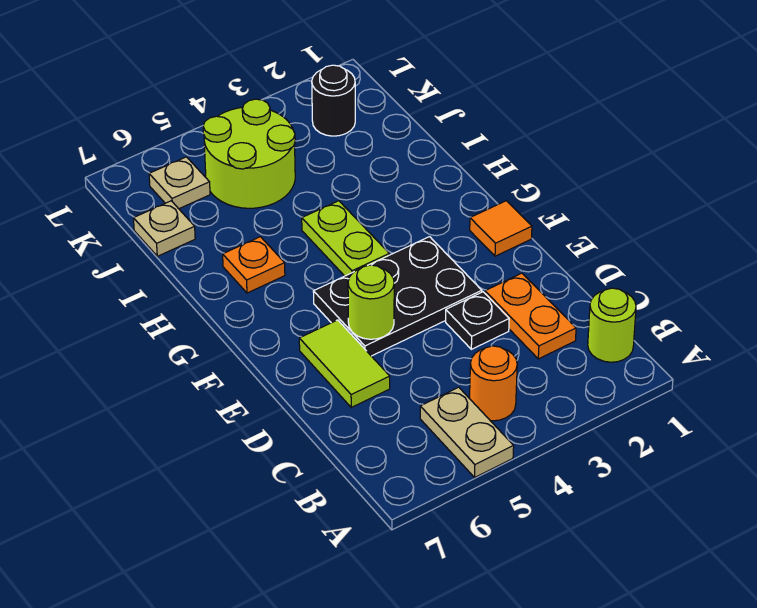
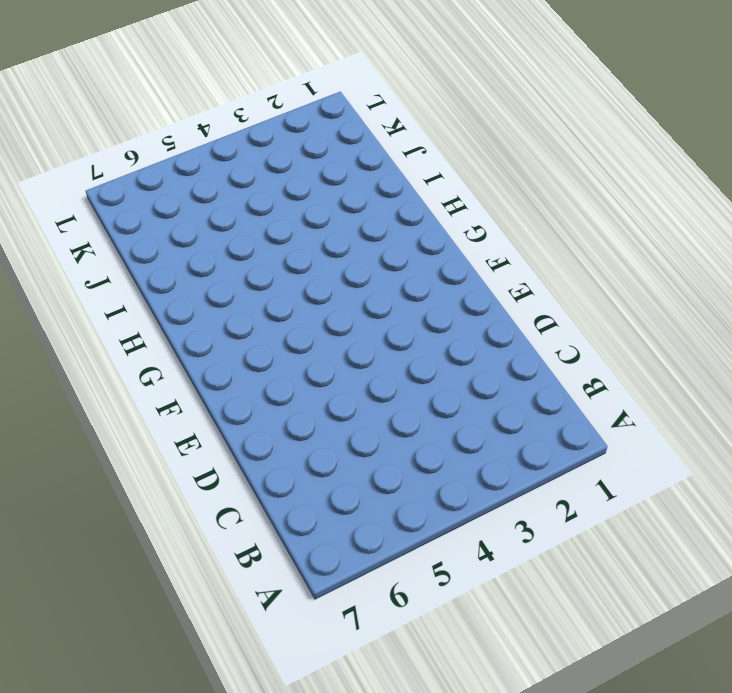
none -> tan plate A5:B5 level 1
none -> lime round brick B1 level 1
none -> orange round brick B4 level 1

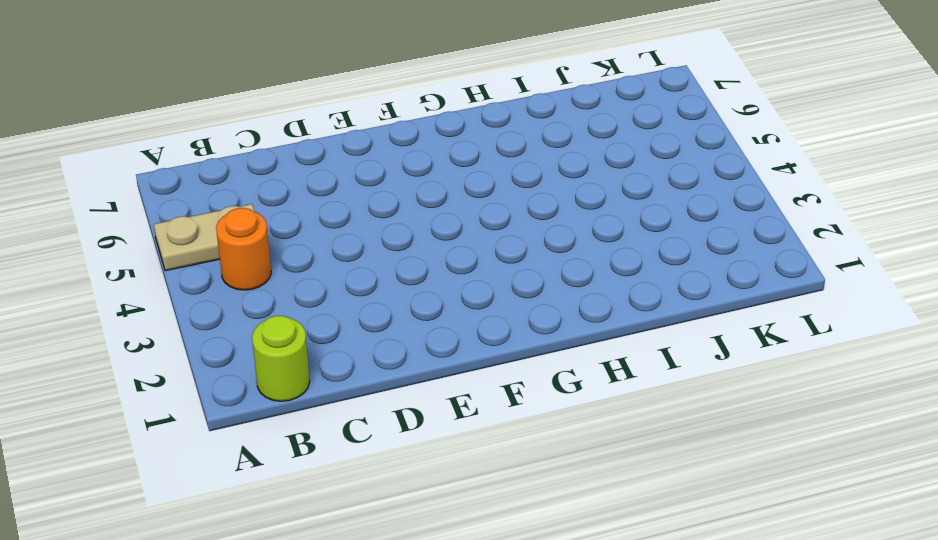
none -> orange plate C2:D2 level 1
none -> black plate D3 level 1
none -> lime tile D6:E6 level 1

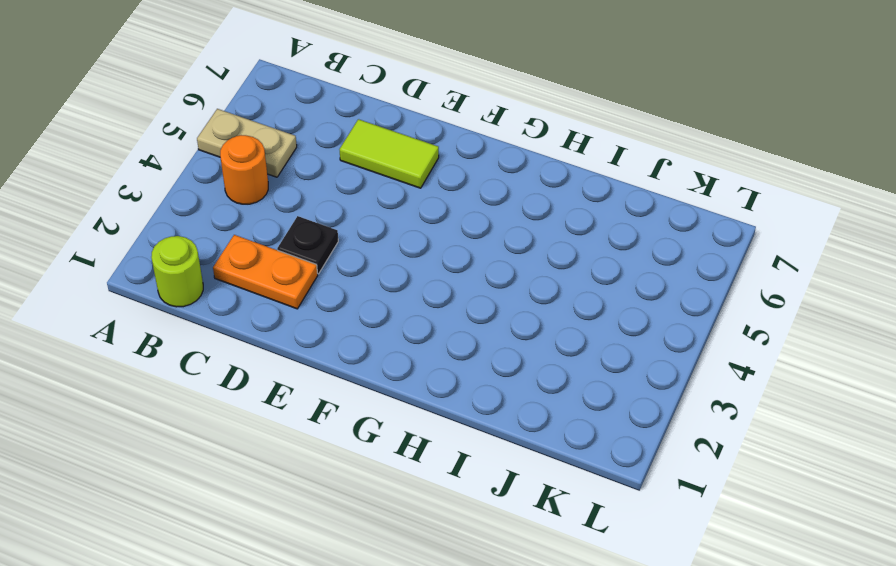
none -> black plate E3:F5 level 1
none -> orange tile F1 level 1
none -> lime plate G4:H4 level 1

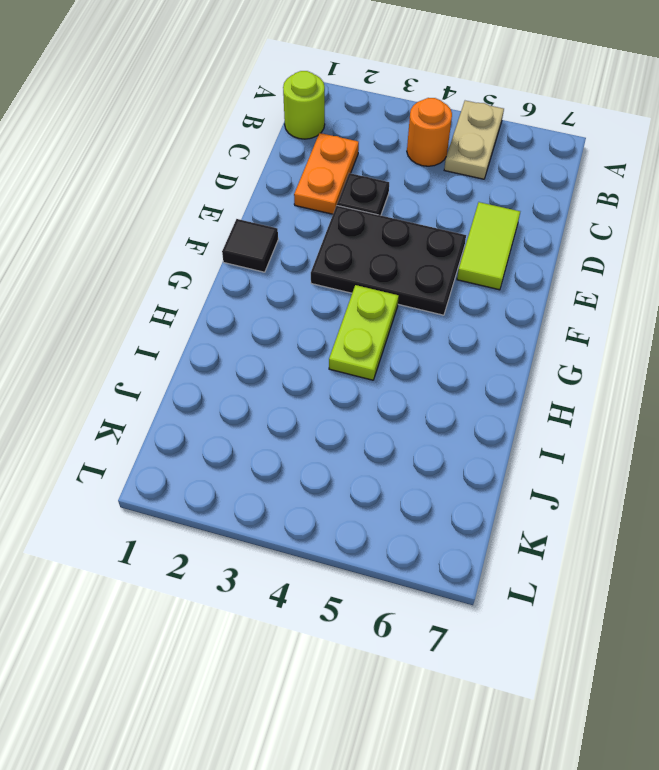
black tile F1 level 1 -> orange tile F1 level 1
none -> orange plate H6 level 1
none -> lime round brick J4:K5 level 1
none -> tan plate J7 level 1

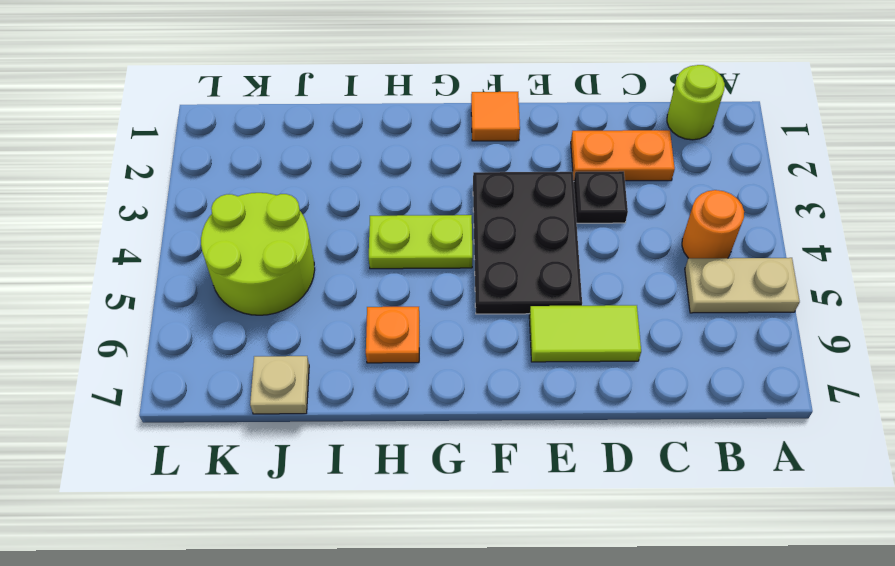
none -> black round brick K2 level 1
none -> tan plate K6 level 1
none -> lime round brick E5 level 2

